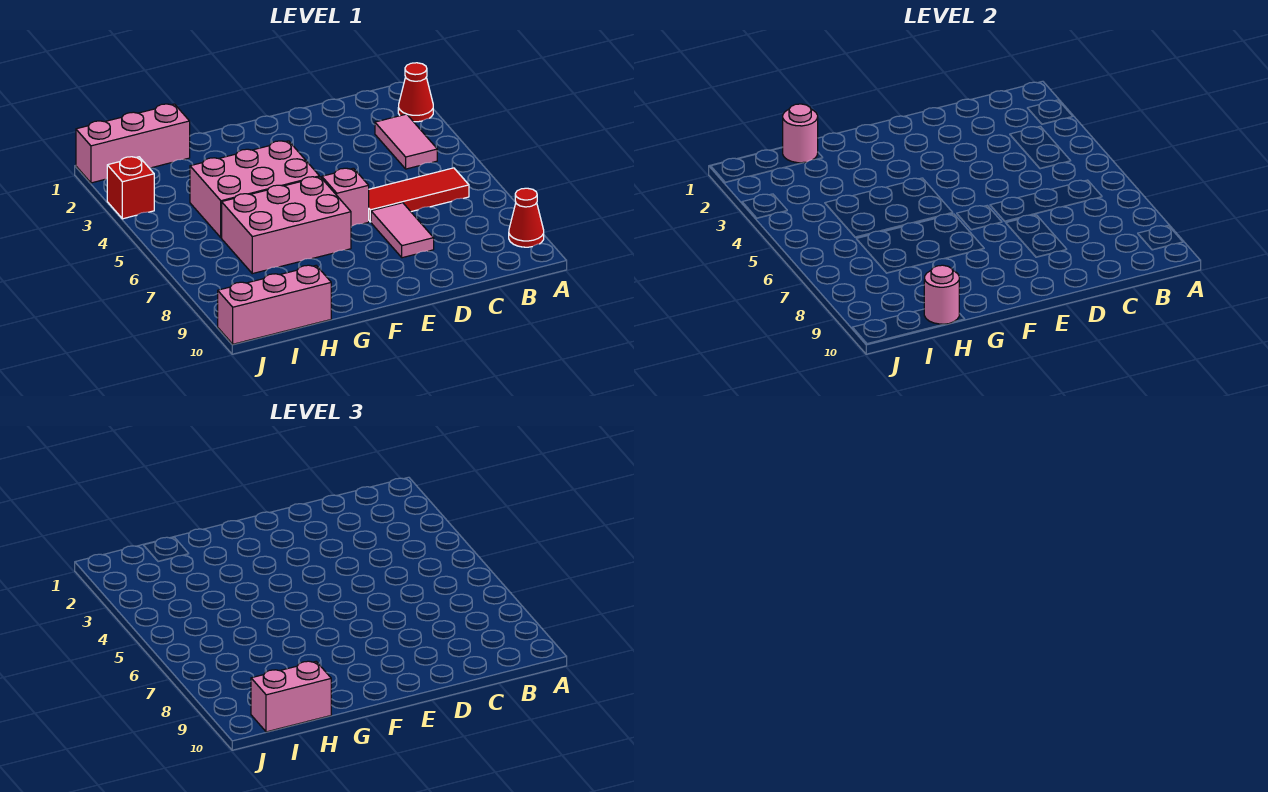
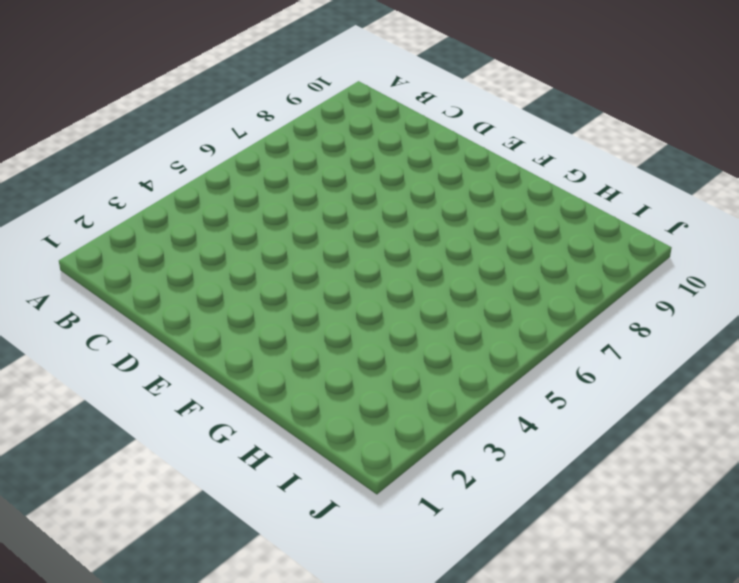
none -> red cone A2 level 1
none -> red cone A9 level 1
none -> pink tile B3:B4 level 1

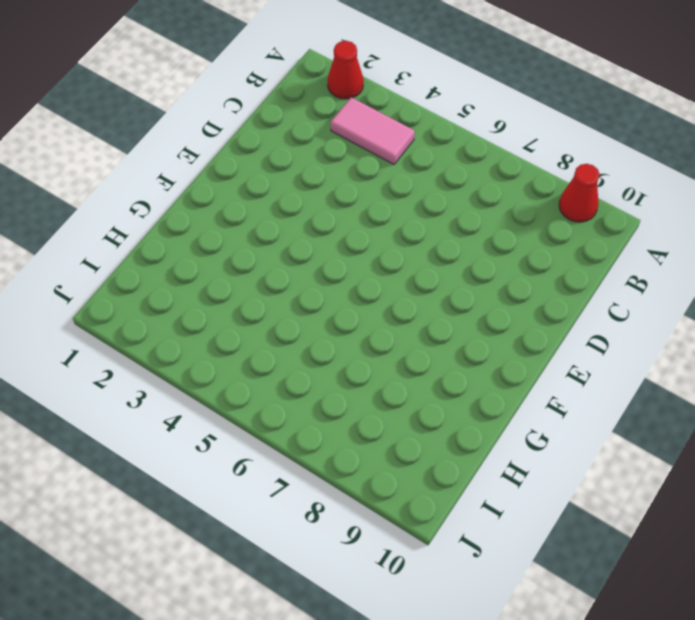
none -> red tile B6:D6 level 1
none -> pink tile D7:D8 level 1
none -> pink brick E6 level 1

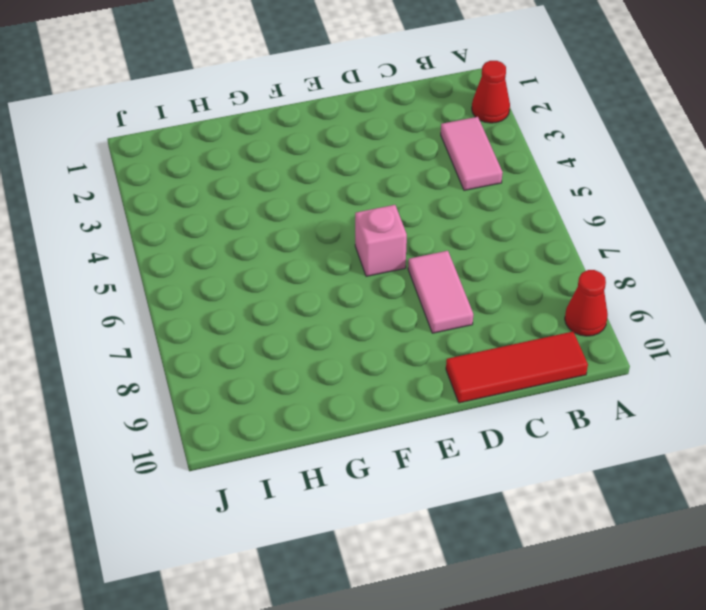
red tile B10:D10 level 1 -> red tile B6:D6 level 1
none -> pink brick F4:H5 level 1
none -> pink brick F6:H7 level 1
none -> pink brick H1:J1 level 1

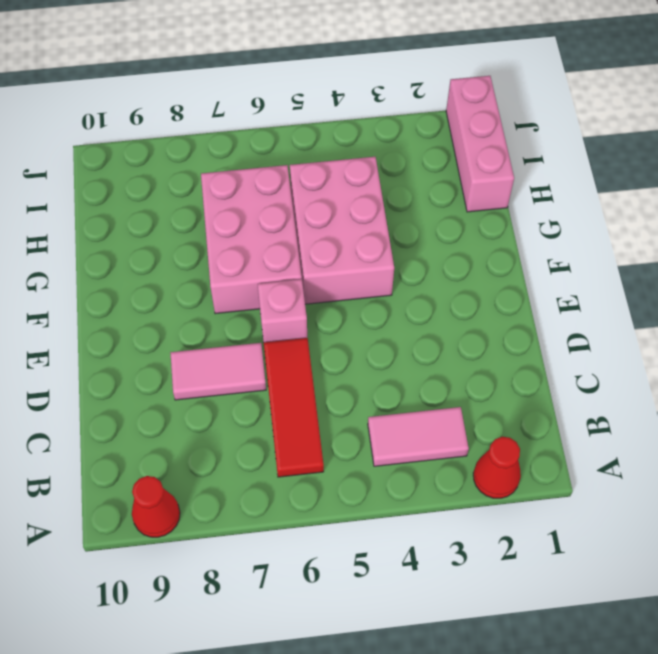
none -> pink brick H10:J10 level 1
none -> red brick J3 level 1
none -> pink round brick H1 level 2

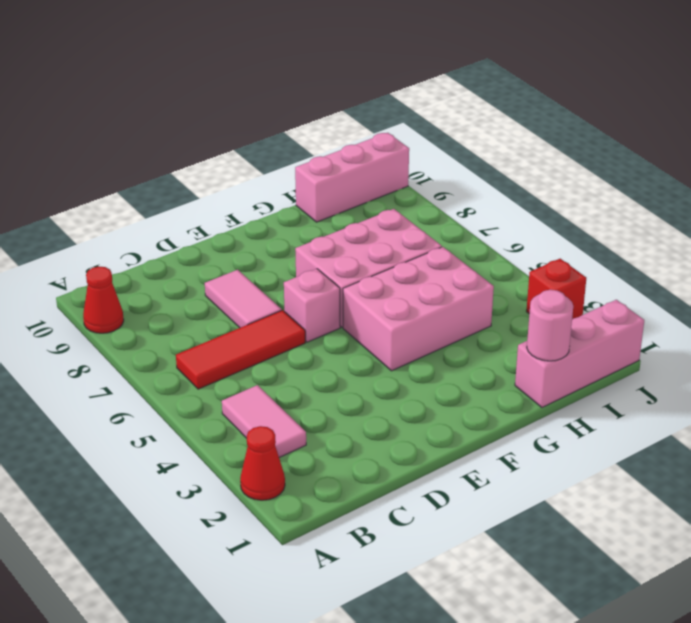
none -> pink round brick H10 level 2
none -> pink brick H10:I10 level 3

